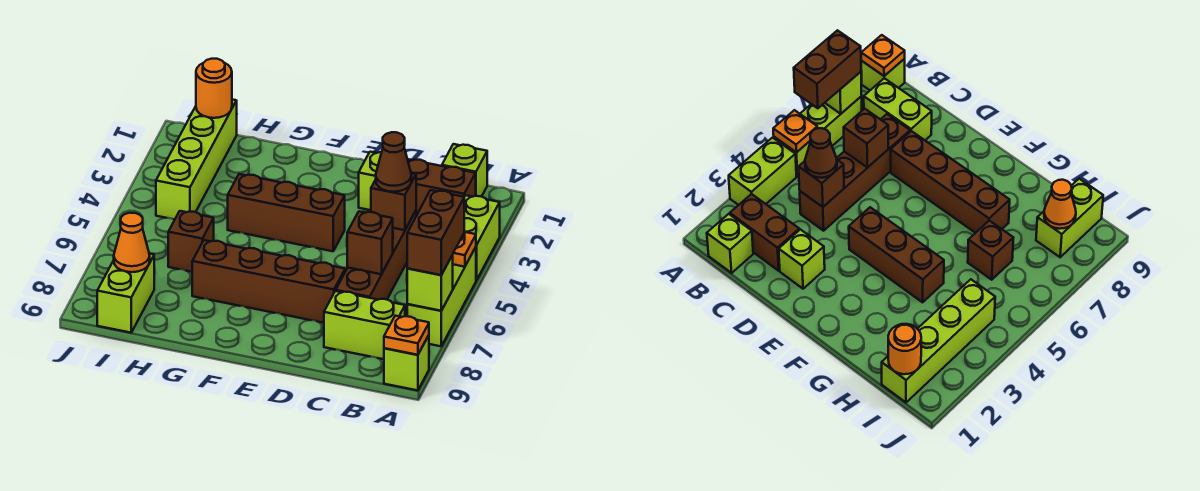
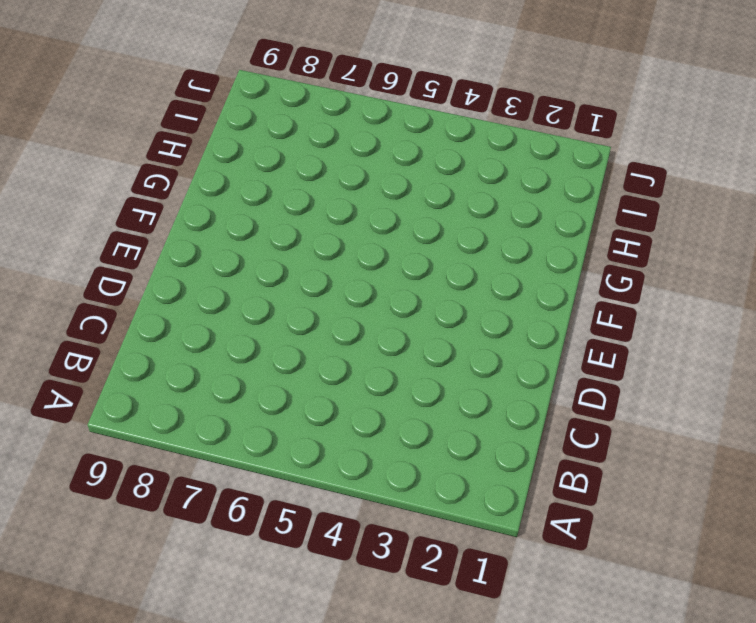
none -> lime brick A3:A4 level 1
none -> lime brick A5:A7 level 1
none -> lime brick A9 level 1

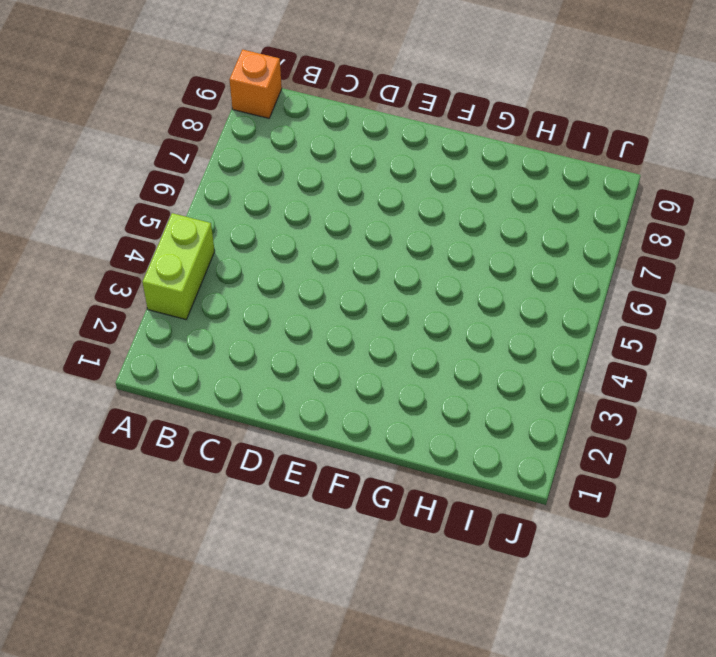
orange brick A9 level 1 -> lime brick A9 level 1
none -> lime brick A5:A7 level 1
none -> lime brick B1 level 1
none -> brown brick B2:C2 level 1

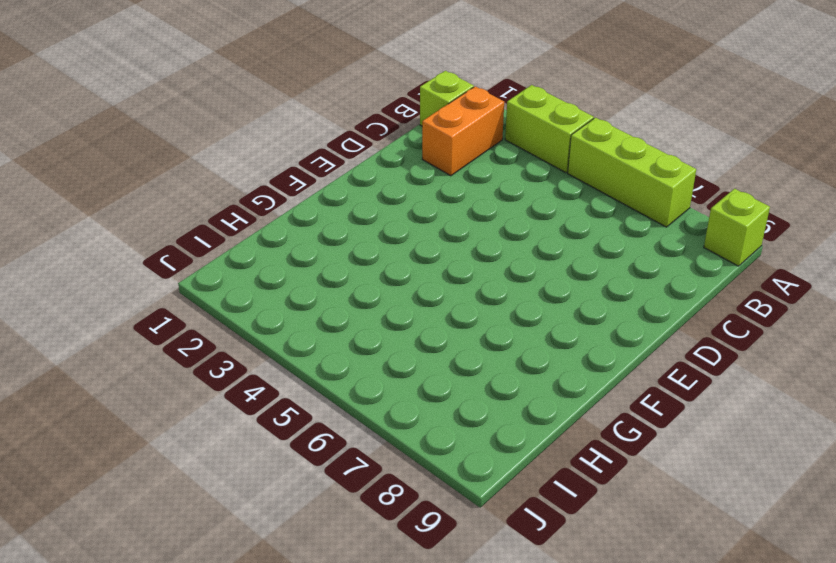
orange brick B2:C2 level 1 -> brown brick B2:C2 level 1
none -> lime brick B8:C8 level 1
none -> brown brick C4:C7 level 1
none -> lime brick D2 level 1

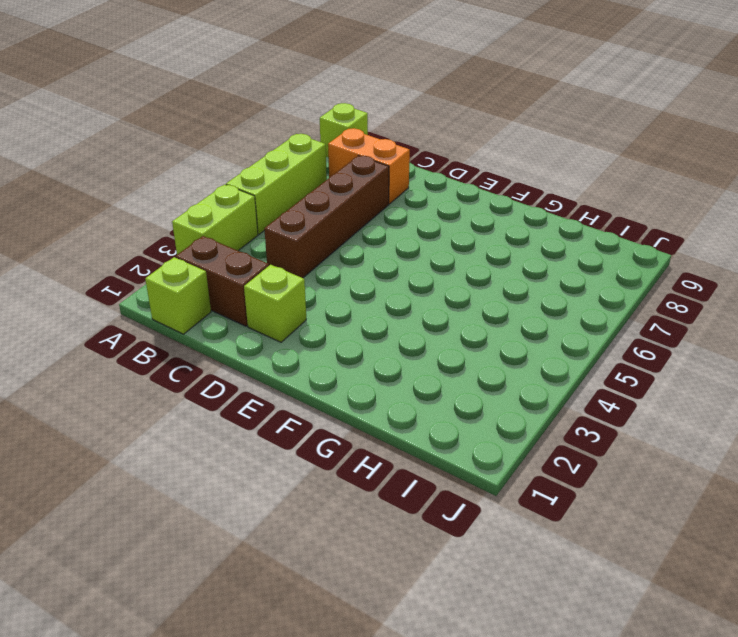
orange brick B8:C8 level 1 -> lime brick B8:C8 level 1
none -> brown brick D7:G7 level 1
none -> brown brick E4:G4 level 1
none -> brown brick H6 level 1

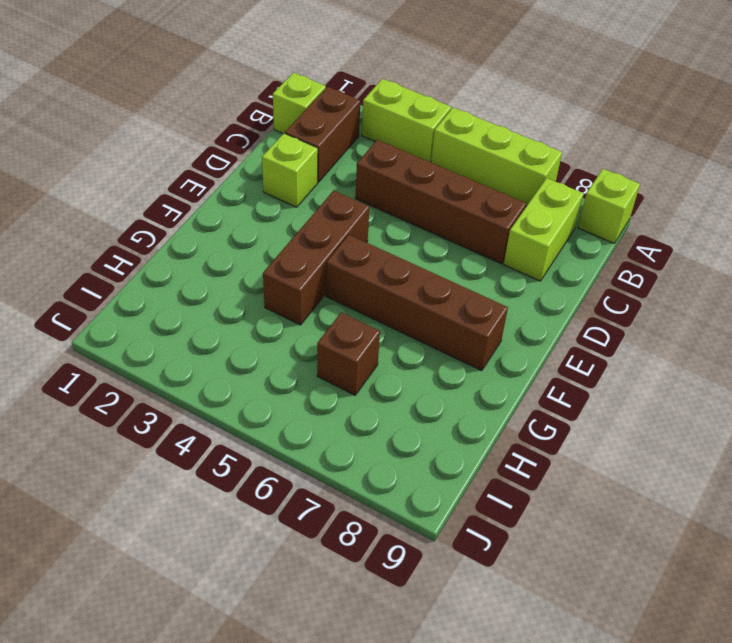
brown brick F5:F8 level 1 -> brown brick D7:G7 level 1
none -> lime brick I1:I4 level 1
none -> lime brick I8:I9 level 1
none -> orange plate A5 level 2

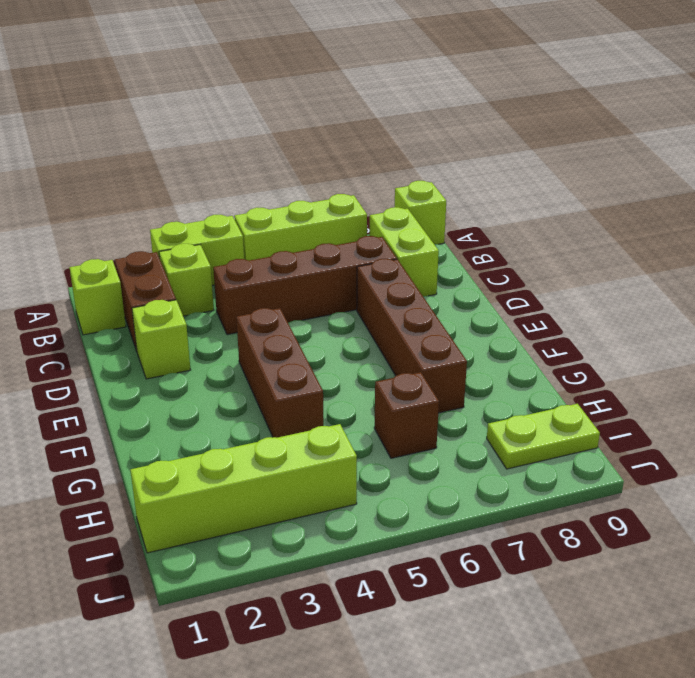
lime brick B3 level 1 -> lime brick A7 level 2
lime plate I8:I9 level 1 -> lime brick I8:I9 level 1
none -> orange plate A5 level 2
none -> orange plate A9 level 2
none -> brown brick C4 level 2

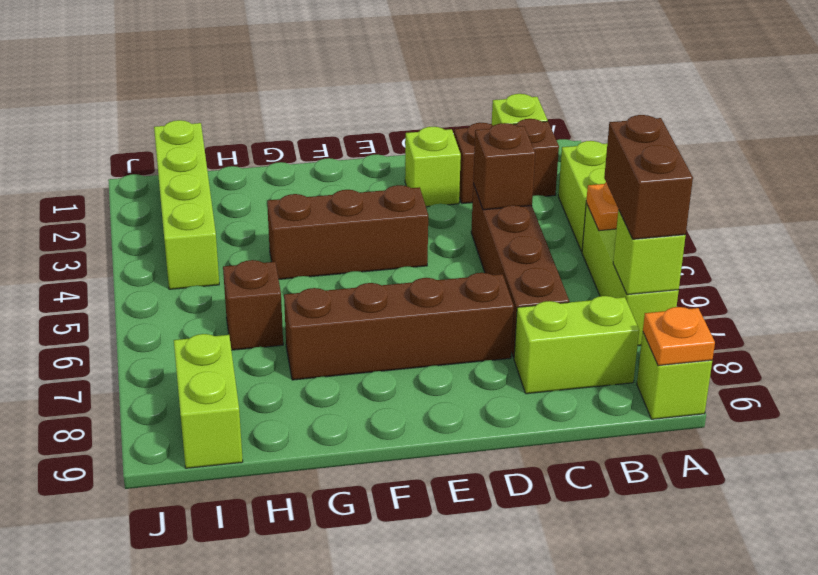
none -> brown brick C6 level 2
none -> orange round brick I1 level 2
none -> orange cone I8 level 2

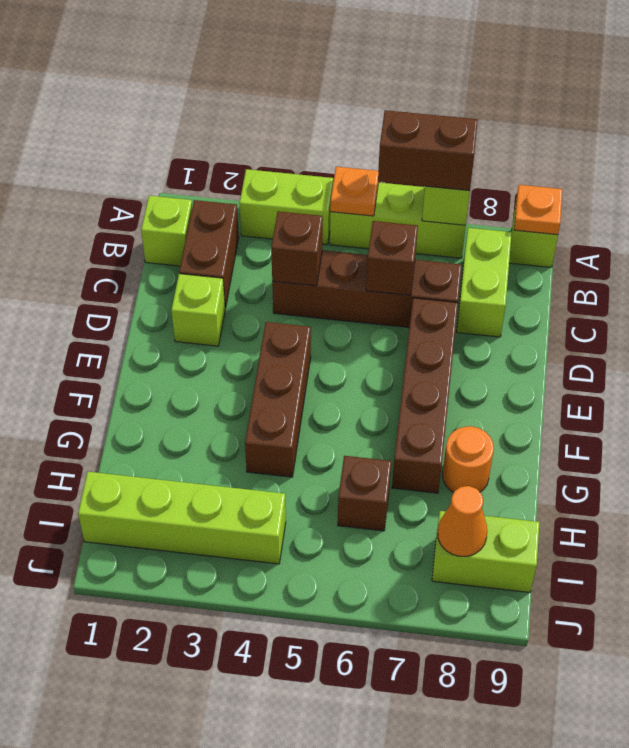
orange round brick G8 level 1 -> orange round brick I1 level 2
none -> brown cone C4 level 3

